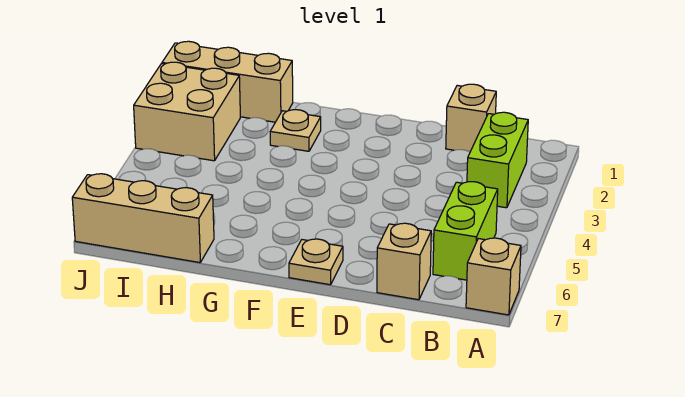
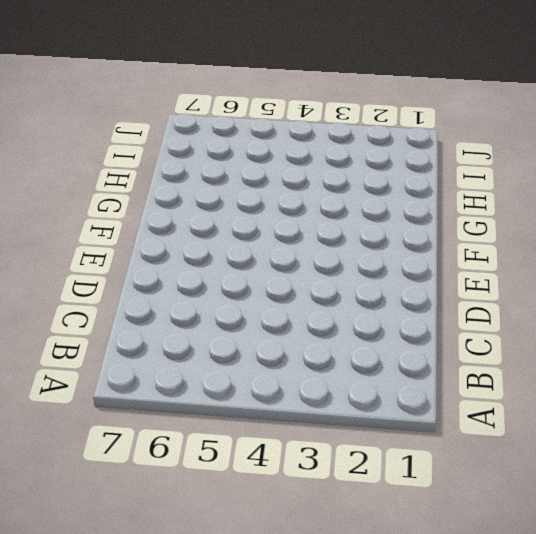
none -> tan brick A7 level 1
none -> lime brick B2:B3 level 1

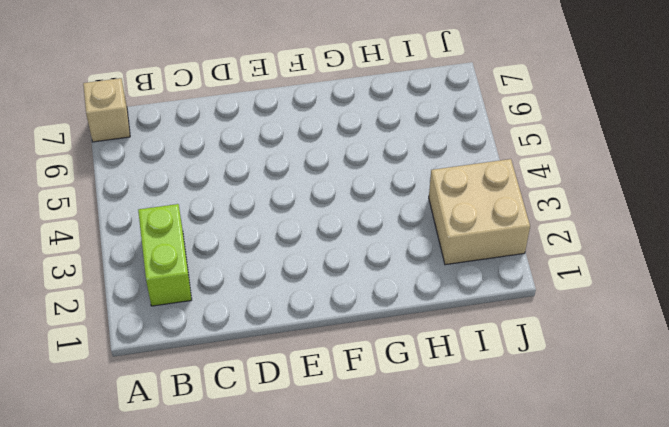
none -> lime brick B5:B6 level 1
none -> tan brick C1 level 1

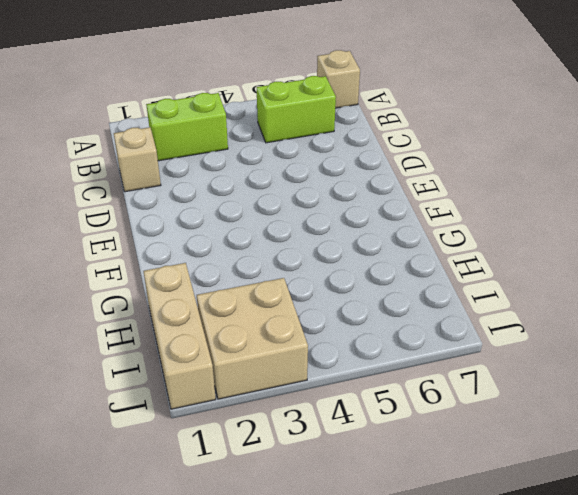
none -> tan brick C7 level 1
none -> tan plate E7 level 1

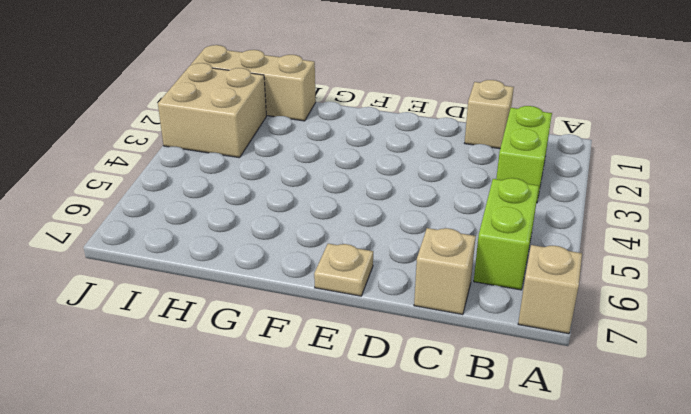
none -> tan plate G2 level 1
none -> tan brick H7:J7 level 1

